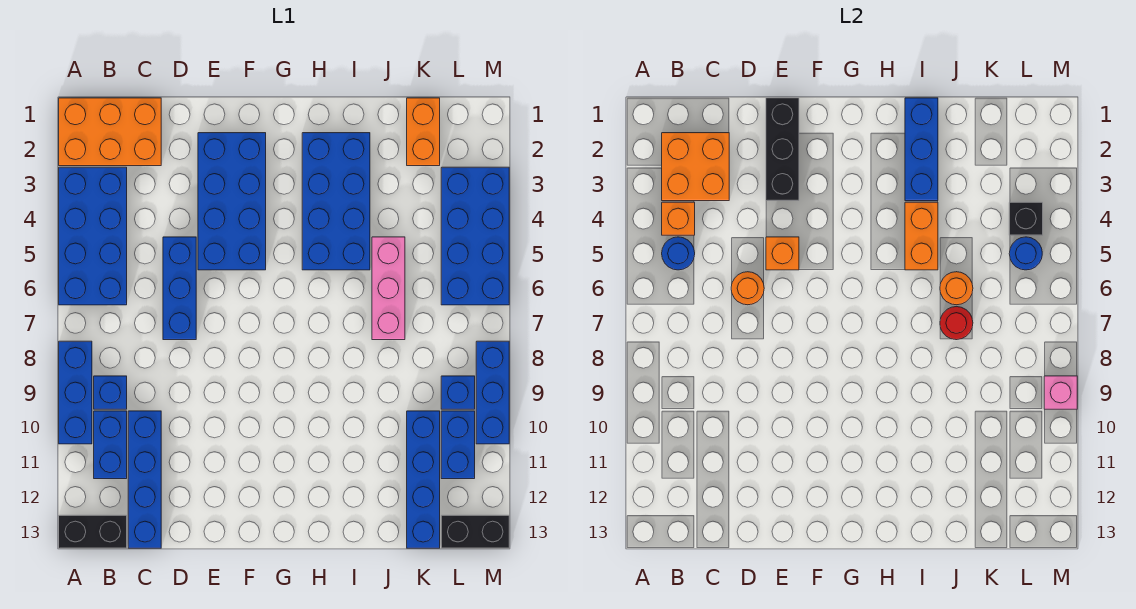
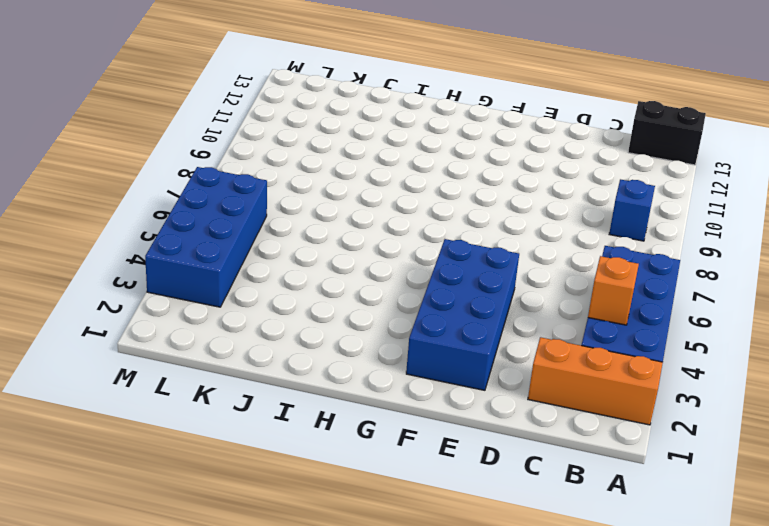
orange brick A2:C2 level 1 -> orange brick A1:C2 level 1
none -> blue brick A8:A10 level 1
none -> blue brick B10:B11 level 1
none -> blue brick C10:C13 level 1
none -> blue brick D5:D7 level 1

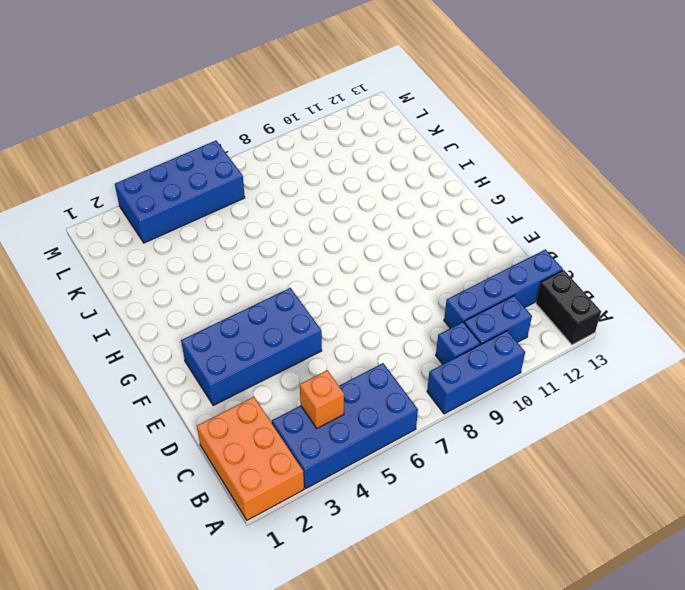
none -> blue brick D5:D7 level 1
none -> blue brick H2:I5 level 1
none -> pink brick J5:J7 level 1
none -> orange brick K1:K2 level 1

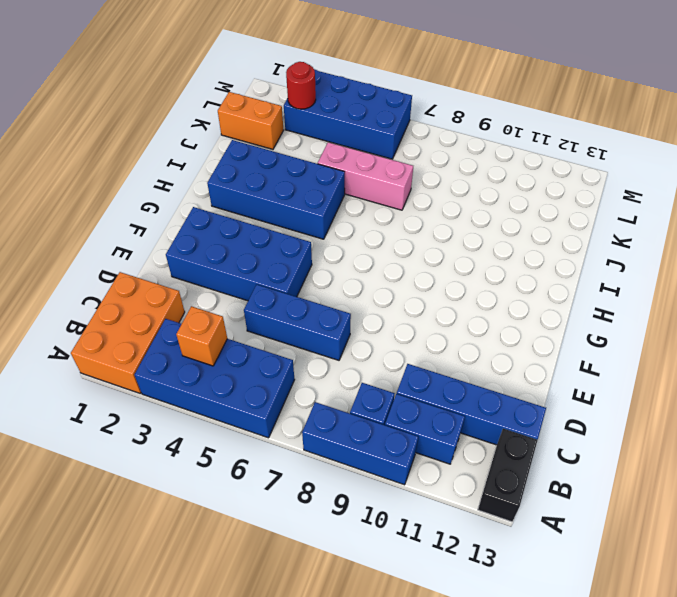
red round brick L3 level 2 -> red round brick J7 level 2
none -> blue brick K10:K13 level 1
none -> blue brick L9 level 1
none -> blue brick L10:L11 level 1
none -> black brick L13:M13 level 1

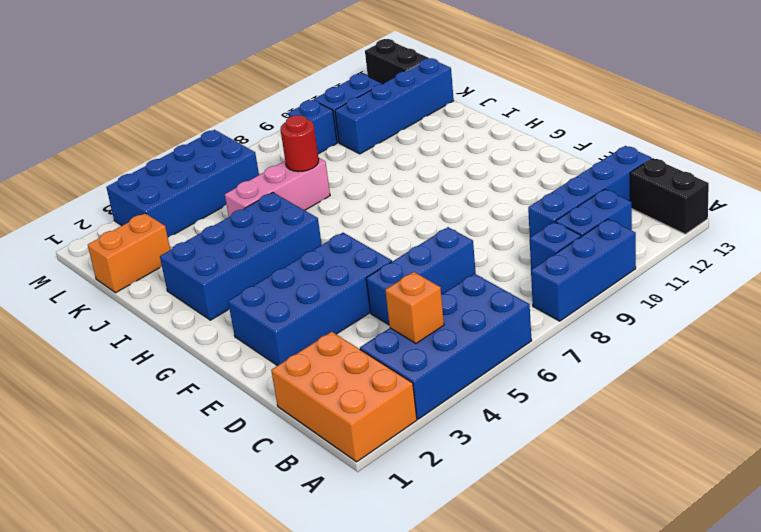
none -> blue brick M8:M10 level 1
none -> orange brick B2:C3 level 2
none -> blue round brick B5 level 2
none -> orange round brick D6 level 2

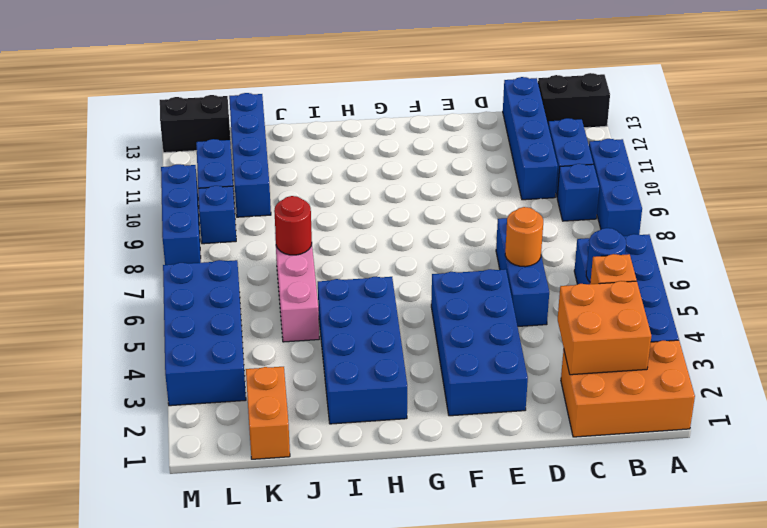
none -> black brick E1:E3 level 2
none -> orange brick E5 level 2
none -> blue brick I1:I3 level 2
none -> orange brick I4:I5 level 2

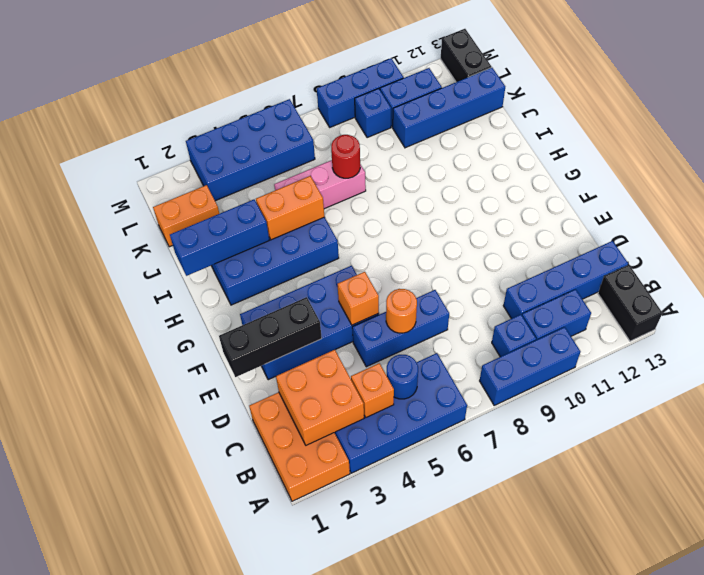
none -> orange round brick J6 level 2
none -> black brick L4 level 2
none -> blue round brick L5 level 2
none -> pink brick M9 level 2

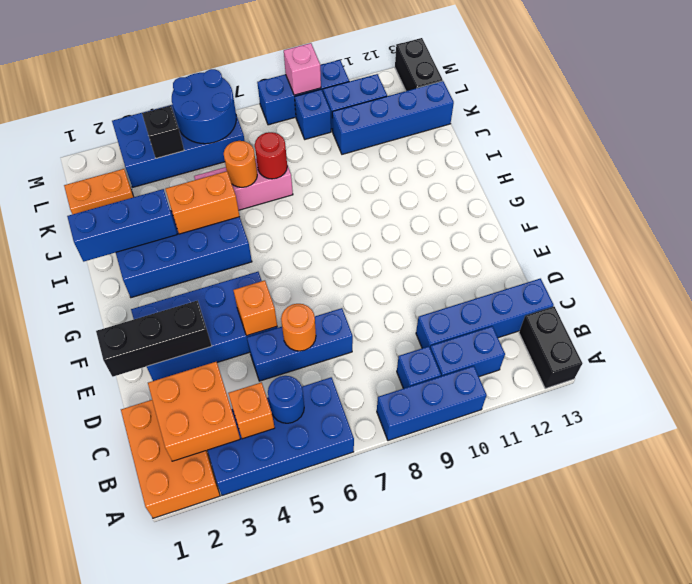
blue round brick L5:M6 level 2 -> blue round brick L5 level 2

